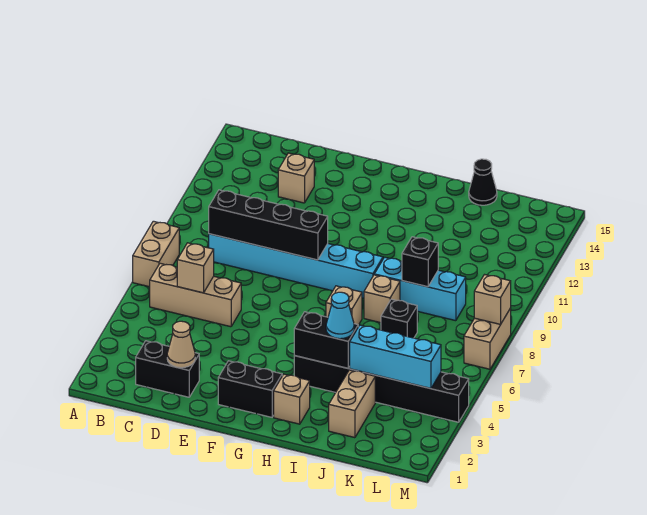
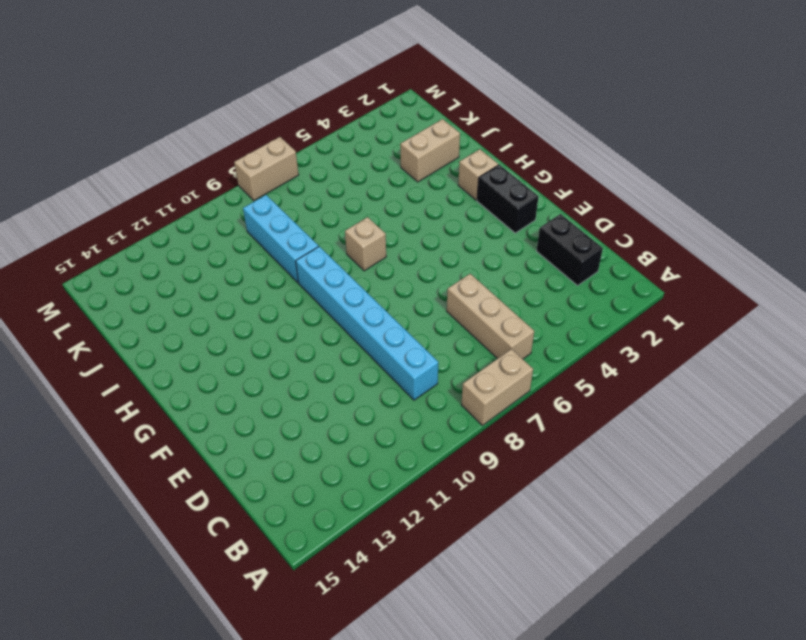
none -> tan brick D13 level 1
none -> black brick H4:M4 level 1
none -> tan brick I8 level 1

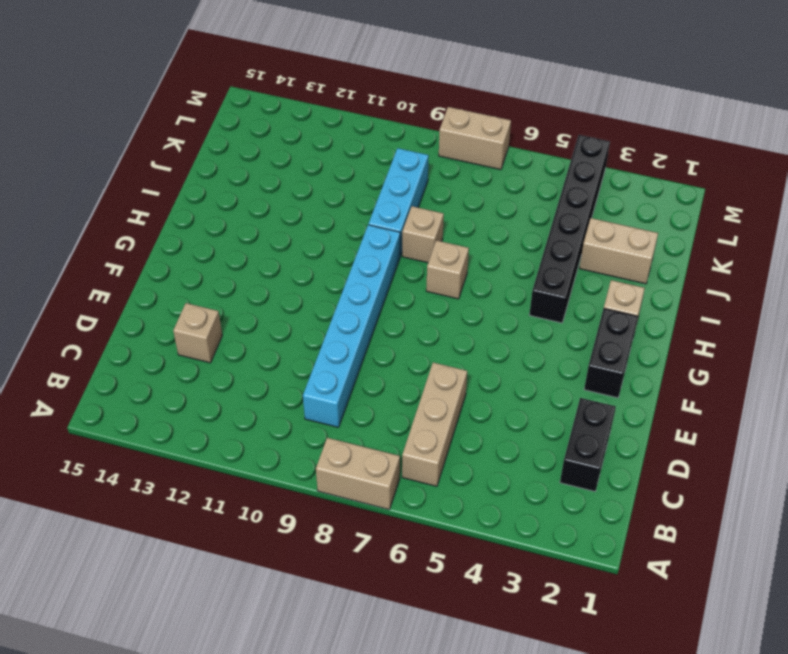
none -> black brick J7 level 1
none -> black cone J15 level 1
none -> tan brick C6 level 2

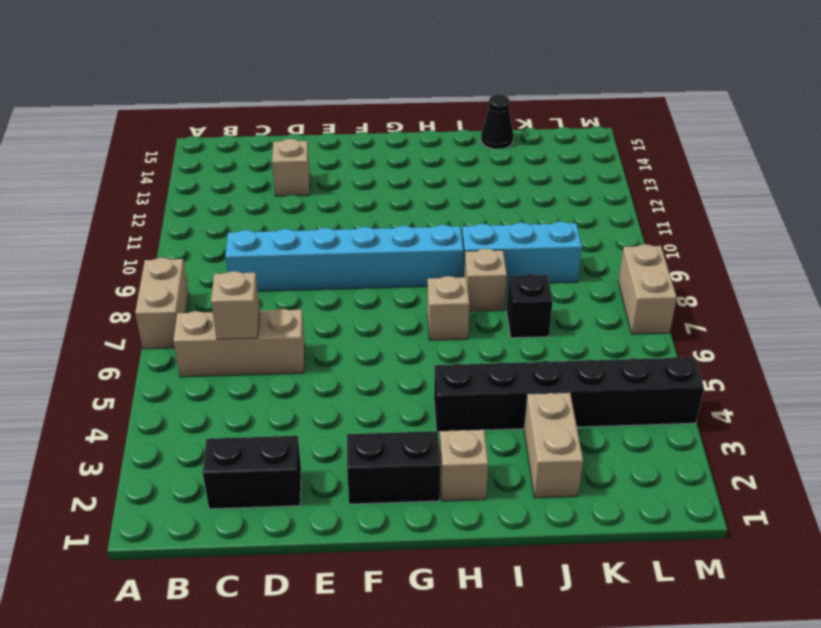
none -> black brick C9:F9 level 2
none -> tan cone D2 level 2
none -> black brick H4:I4 level 2

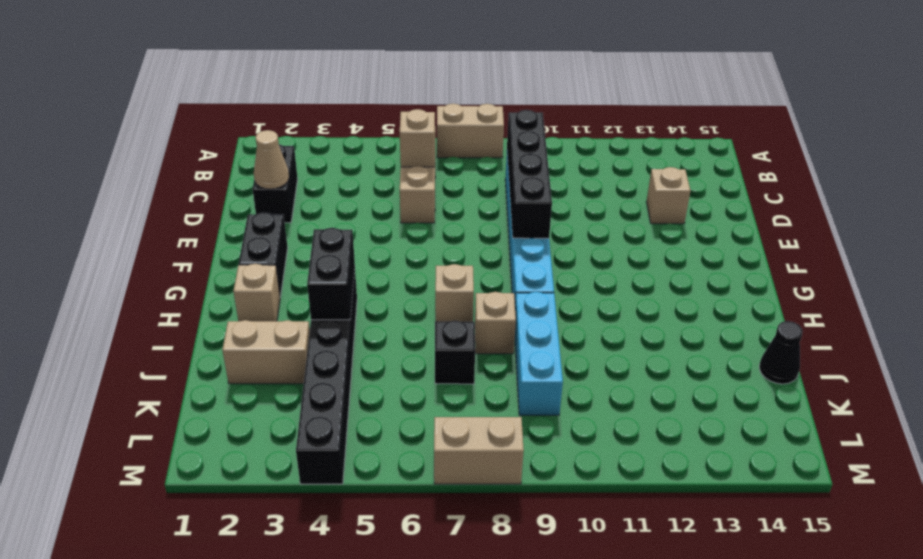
none -> cyan brick J4:L4 level 2
none -> black brick J9 level 2
none -> tan brick M8 level 2

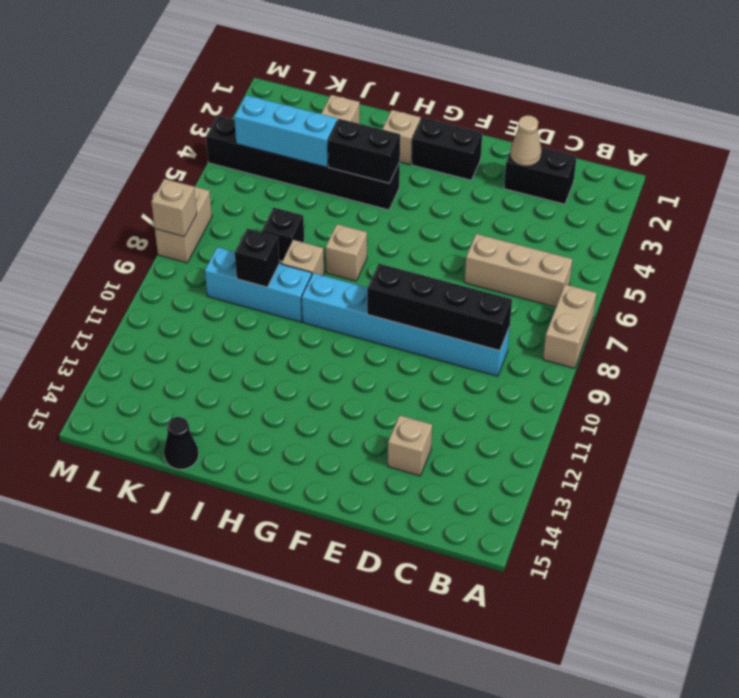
none -> tan brick C6 level 2
none -> cyan cone I4 level 3

